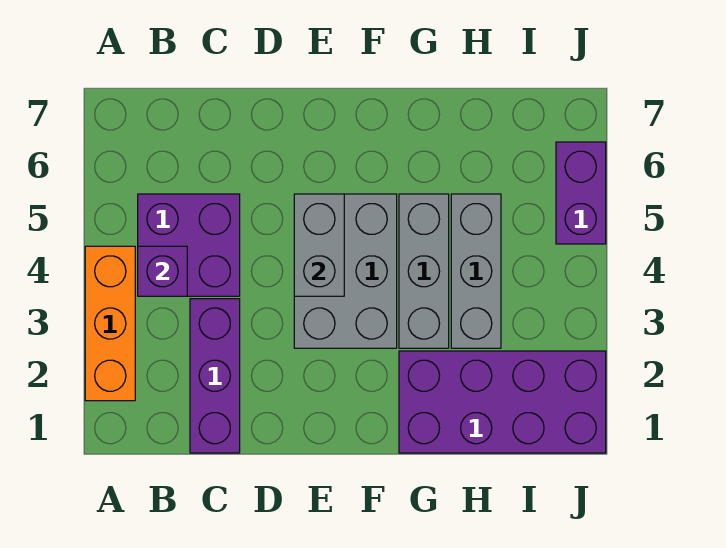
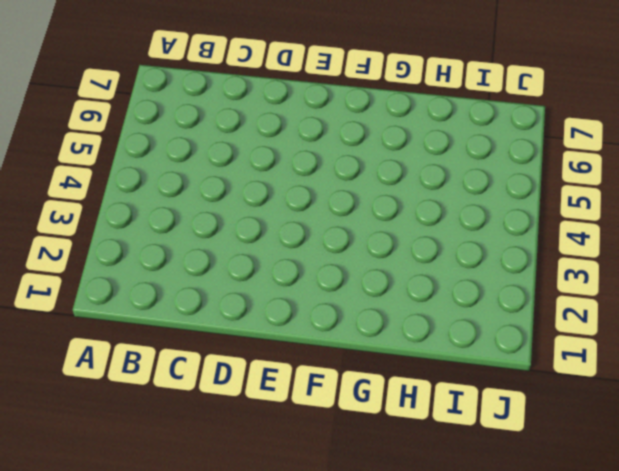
none -> orange brick A2:A4 level 1
none -> purple brick B4:C5 level 1

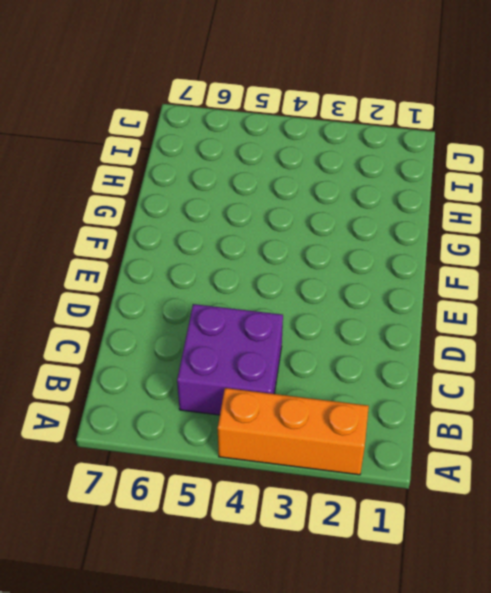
none -> purple brick C1:C3 level 1
none -> grey brick E3:F5 level 1

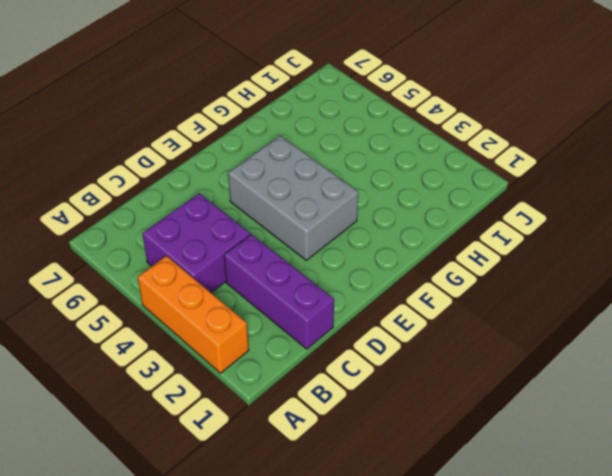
none -> purple brick G1:J2 level 1
none -> grey brick G3:G5 level 1

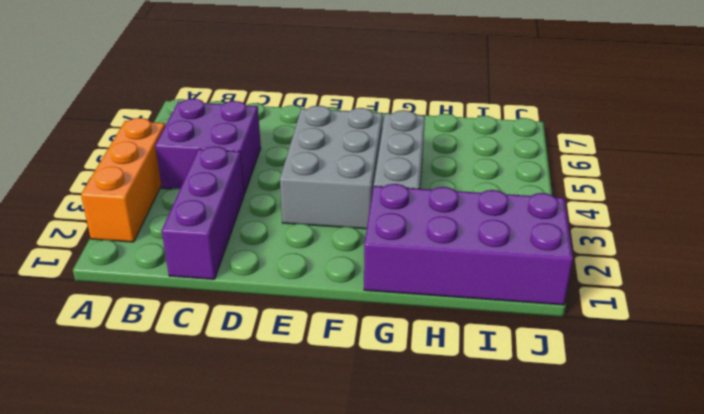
none -> grey brick H3:H5 level 1
none -> purple brick J5:J6 level 1

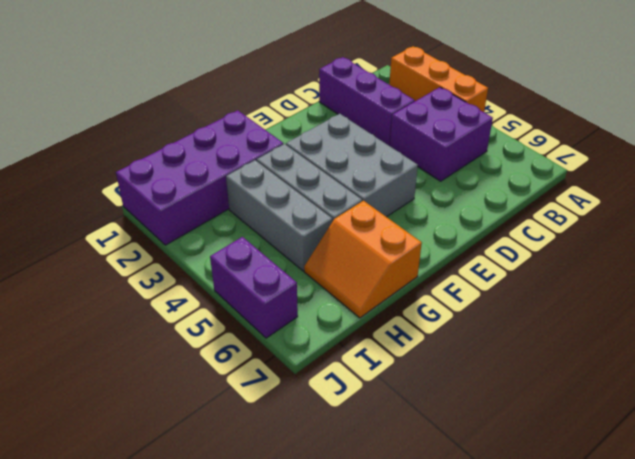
orange slope G6:H7 level 1 top G -> none
none -> purple brick B4 level 2
none -> grey brick E4:E5 level 2

